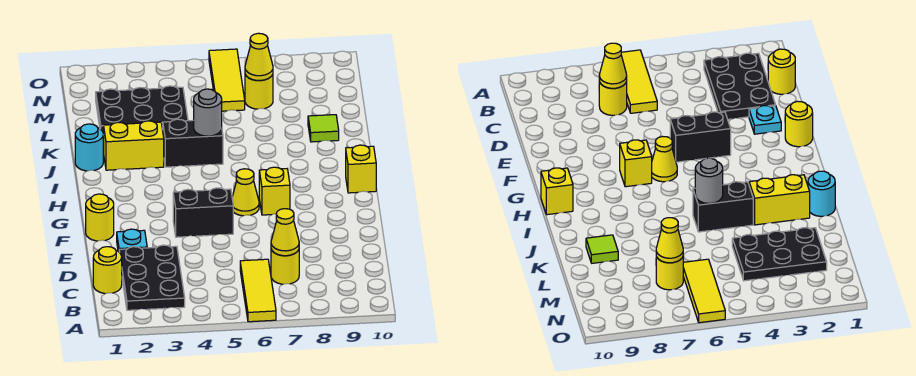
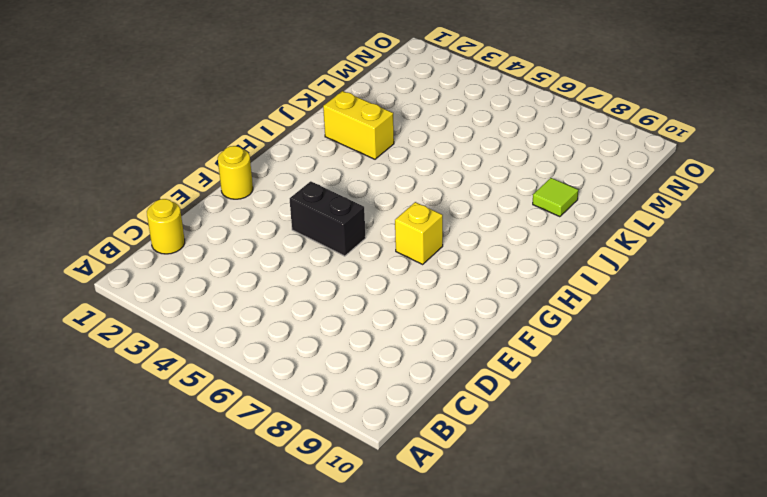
none -> yellow tile A6:C6 level 1
none -> black plate B2:D3 level 1
none -> yellow round brick C7 level 1

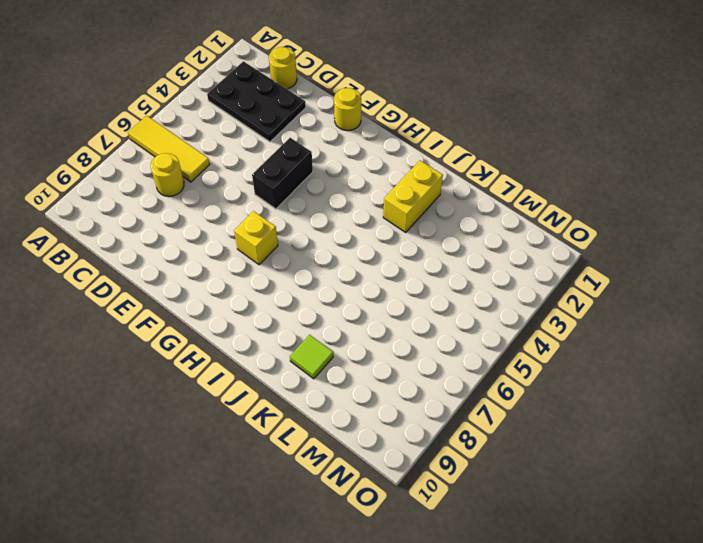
none -> cyan plate E2 level 1
none -> yellow cone G6 level 1
none -> yellow brick H10 level 1

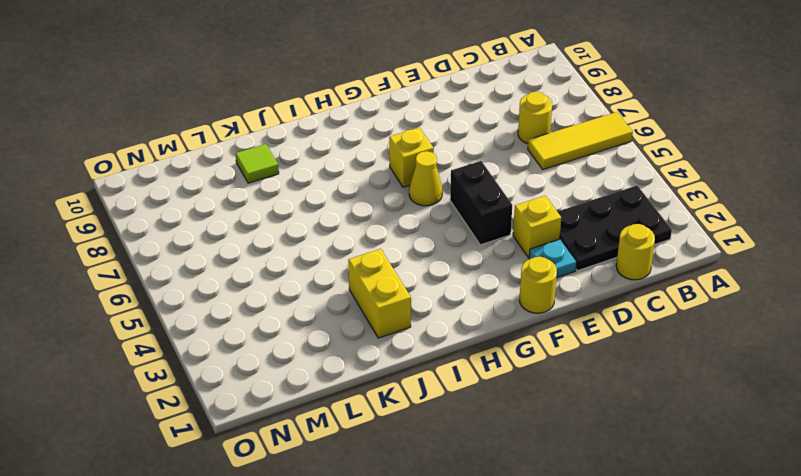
yellow brick E3 level 1 -> yellow brick H10 level 1
none -> cyan round brick J1 level 1
none -> black brick J4:J5 level 1
none -> black plate L2:M4 level 1

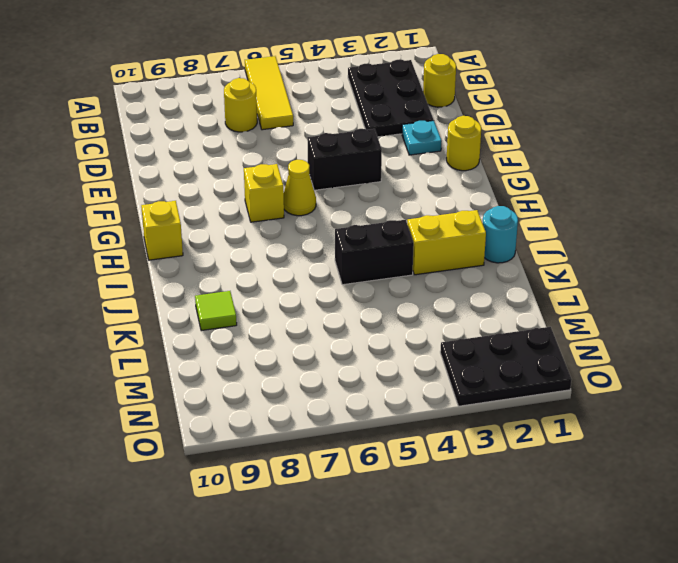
black plate N1:O3 level 1 -> black plate L2:M4 level 1
none -> yellow tile M6:O6 level 1
none -> yellow round brick M7 level 1
none -> yellow cone C7 level 2

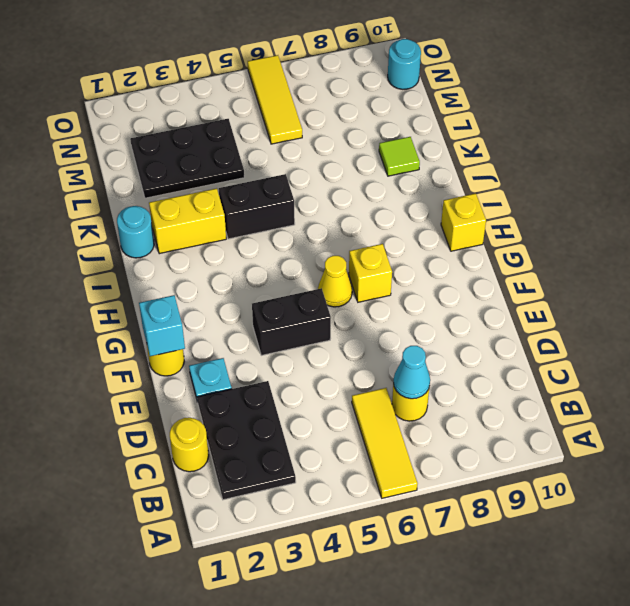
cyan cone C7 level 2 -> yellow cone C7 level 2
cyan brick F1 level 2 -> none
cyan round brick N10 level 1 -> none
none -> yellow round brick M7 level 1
none -> grey round brick J5 level 2
none -> yellow cone M7 level 2

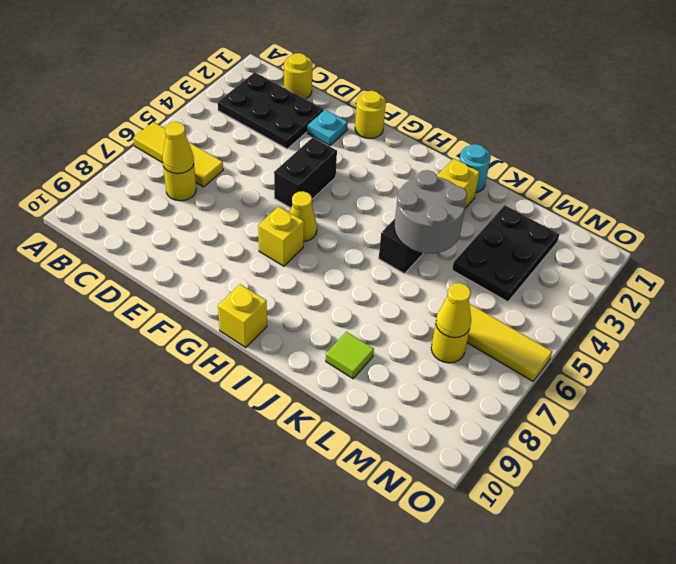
grey round brick J4:K5 level 2 -> grey round brick J5 level 2

